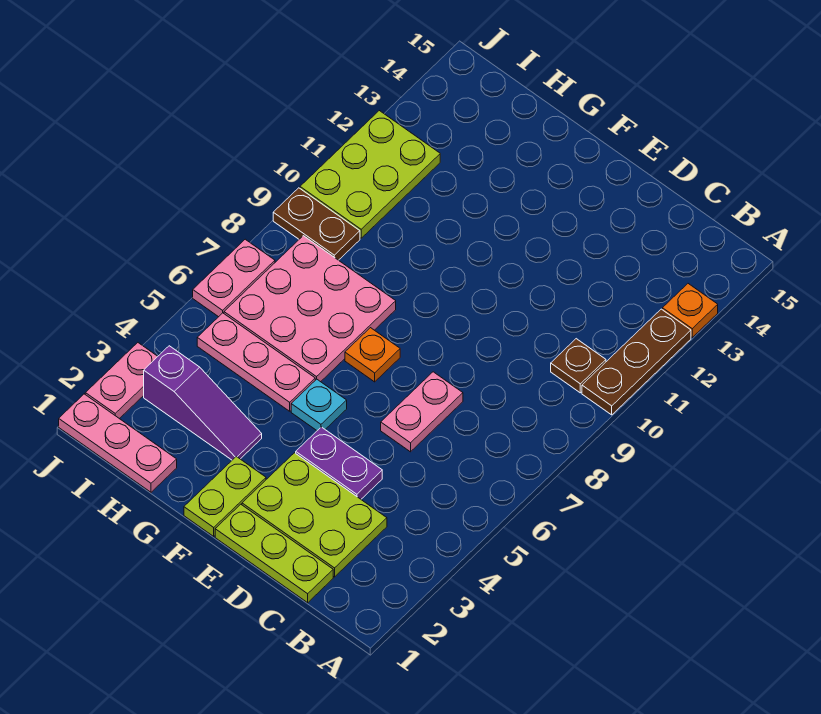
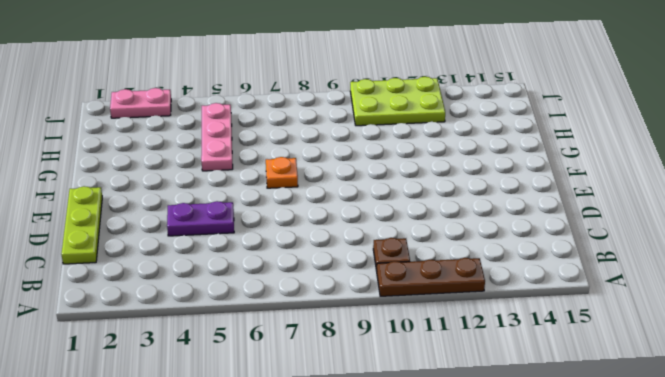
purple plate D4:D5 level 1 -> purple plate D4:E4 level 1
none -> orange plate A13 level 1
none -> lime plate C2:E3 level 1
none -> pink plate D6:D7 level 1

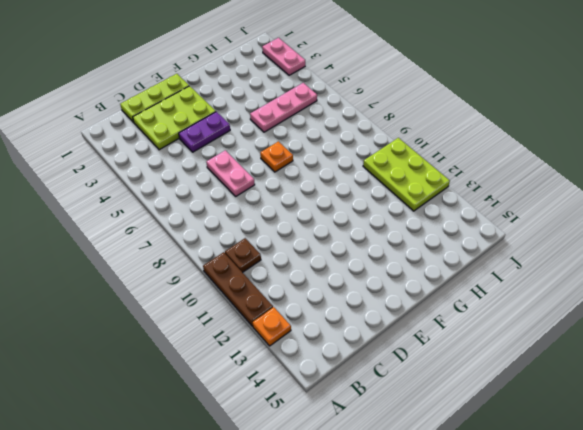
none -> lime plate F1:F2 level 1
none -> cyan plate F5 level 1
none -> purple slope G3:I3 level 1 top I

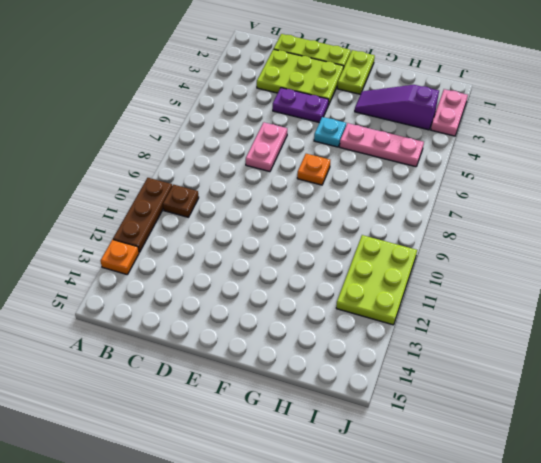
none -> pink plate G6:I8 level 1
none -> pink plate H1:J1 level 1
none -> brown plate I9:J9 level 1

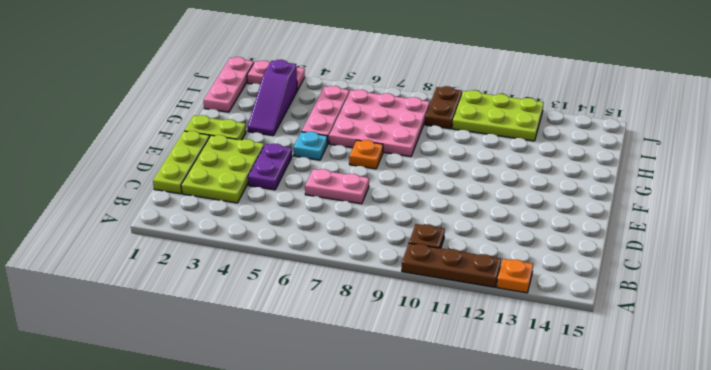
none -> pink plate J6:J7 level 1

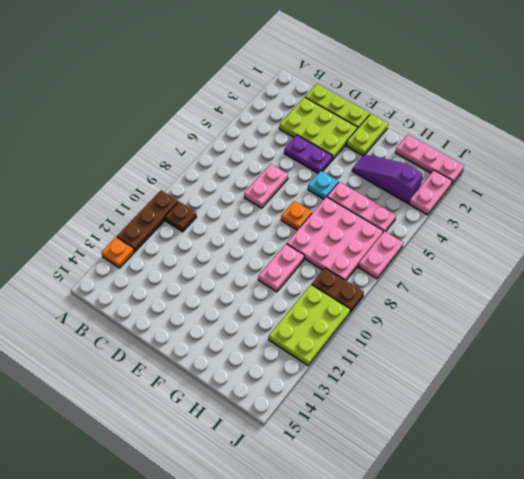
pink plate G9:G10 level 1 -> none

